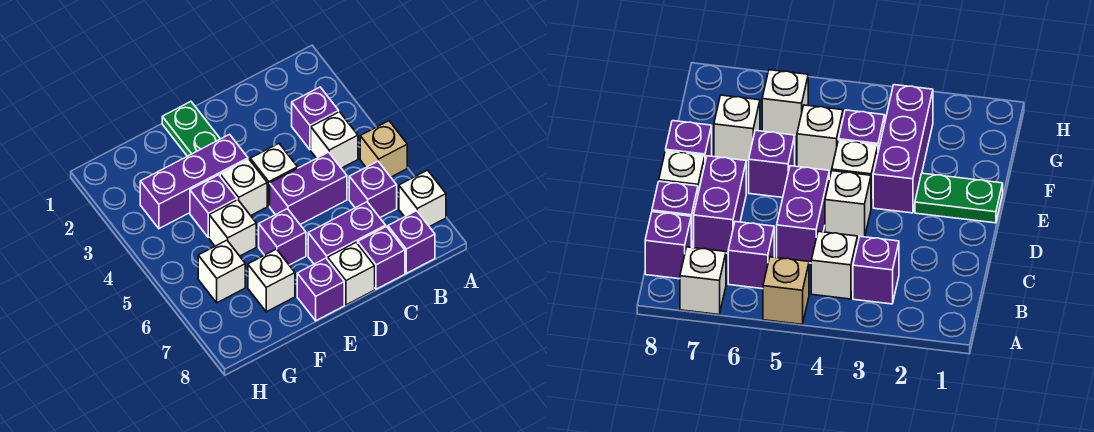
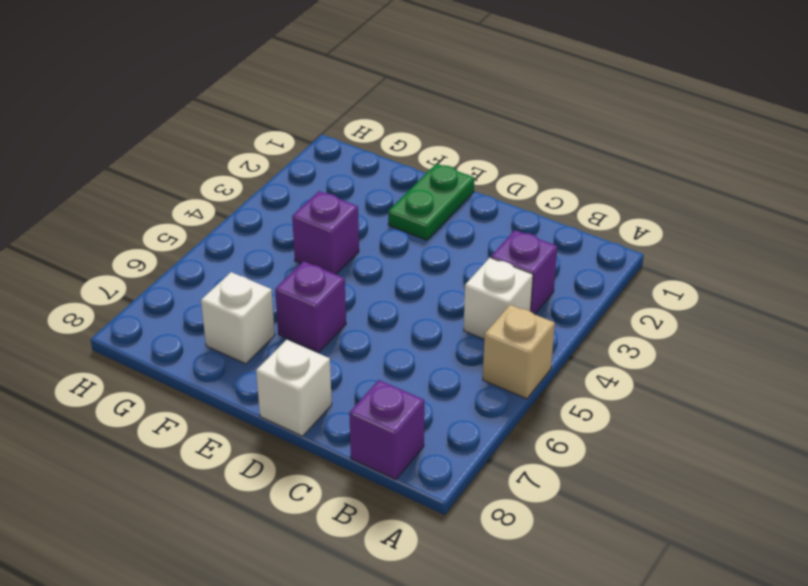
none -> white brick A7 level 1
none -> purple brick B6 level 1
none -> purple brick C5:D5 level 1

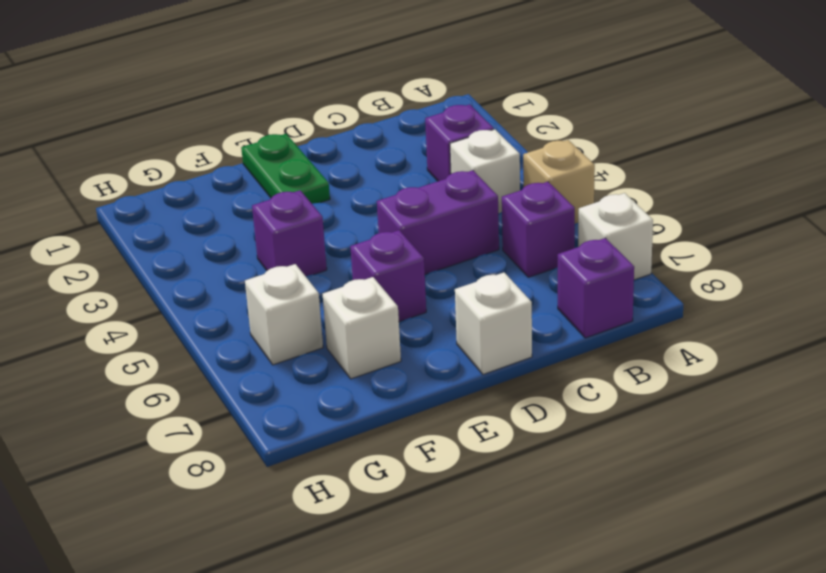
none -> purple brick C7:D7 level 1
none -> purple brick C8 level 1
none -> white brick D4 level 1

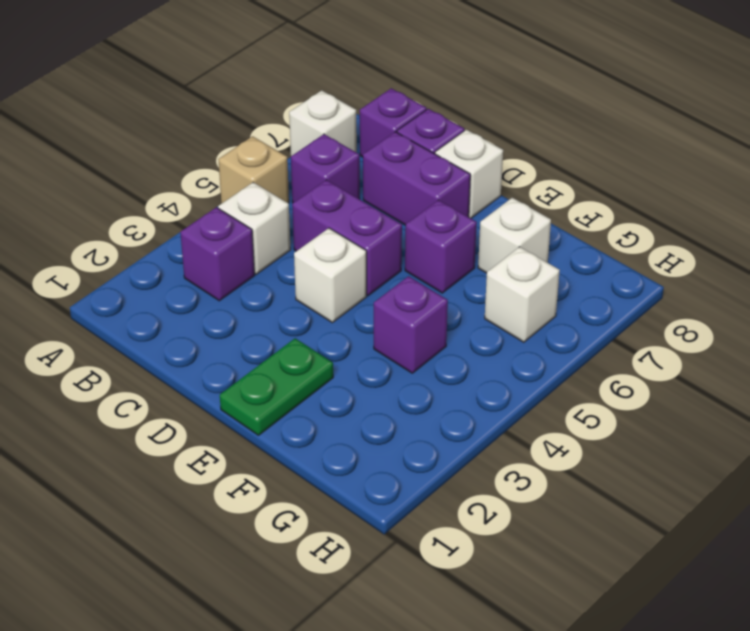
none -> purple brick E3:G3 level 1
none -> white brick E4 level 1
none -> purple brick E8 level 1

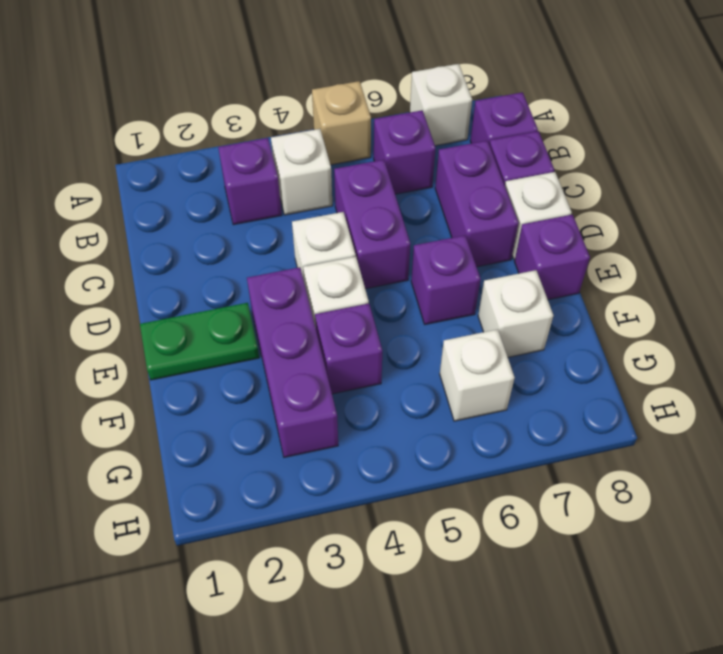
none -> white brick F5 level 1

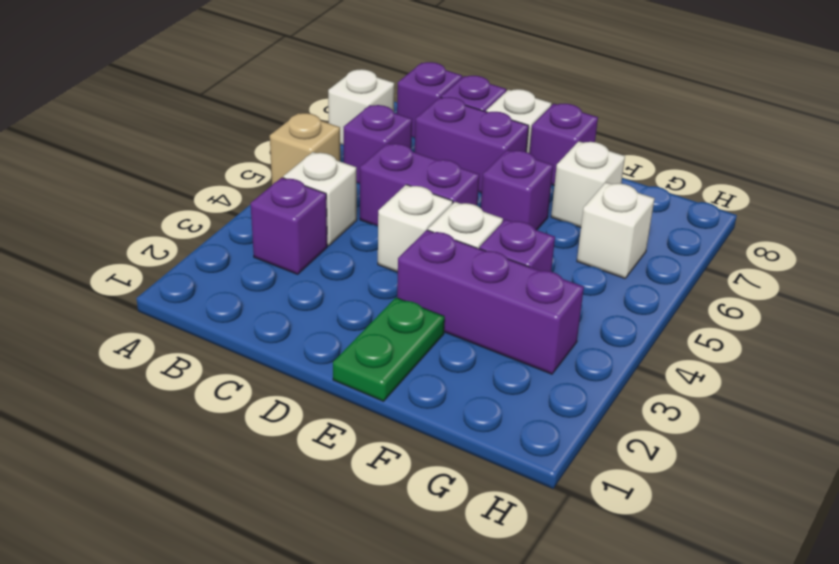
none -> white brick F5 level 1

